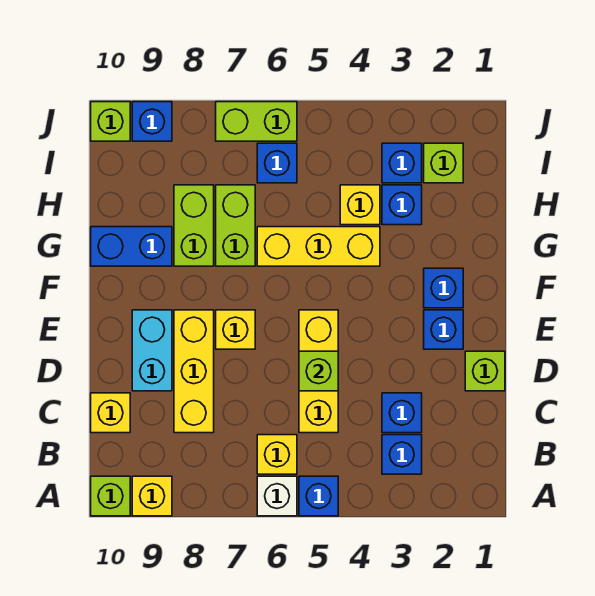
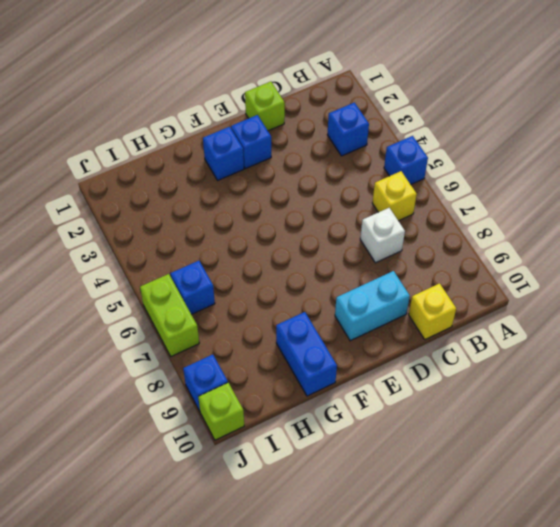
white brick C7 level 1 -> white brick A6 level 1
none -> yellow brick A9 level 1
none -> lime brick A10 level 1
none -> blue brick C3 level 1

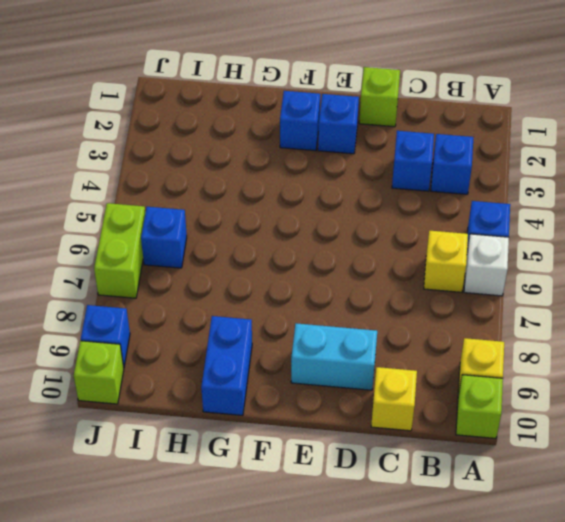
none -> yellow brick C5:E5 level 1
none -> yellow brick C8:E8 level 1
none -> yellow brick E7 level 1

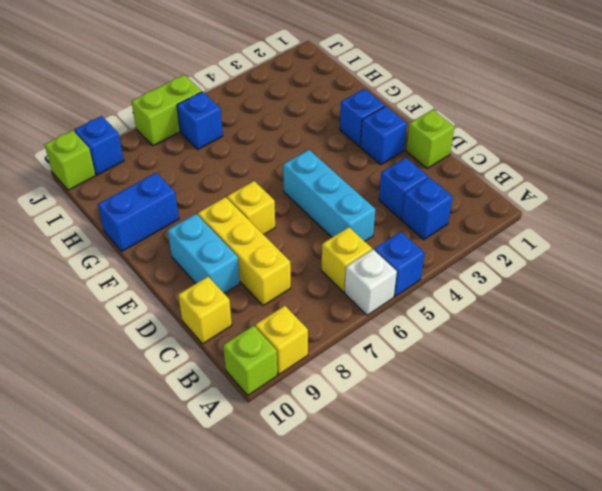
cyan brick C5:E5 level 1 -> yellow brick C5:E5 level 1
none -> yellow brick G4:G6 level 1
none -> lime brick G7:H7 level 1
none -> lime brick G8:H8 level 1

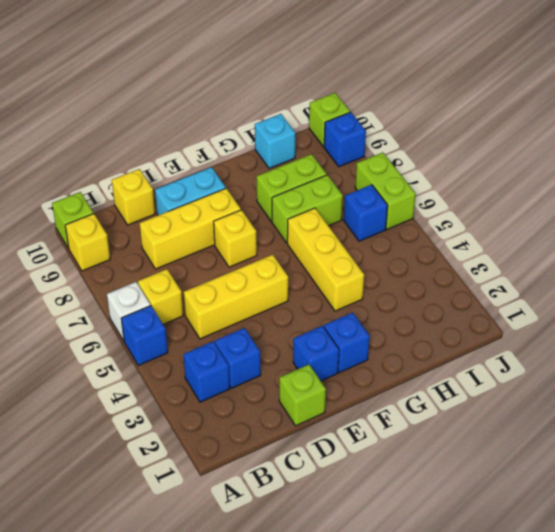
cyan brick H10 level 1 -> none
none -> blue brick G9:G10 level 1
none -> blue brick H3 level 1
none -> yellow brick H4 level 1

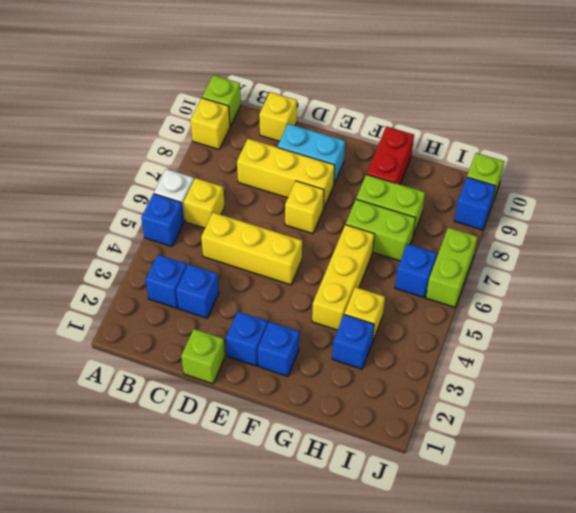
red brick G9:G10 level 1 -> blue brick G9:G10 level 1
none -> lime brick I2 level 1
none -> blue brick I3 level 1
none -> lime brick D5 level 2

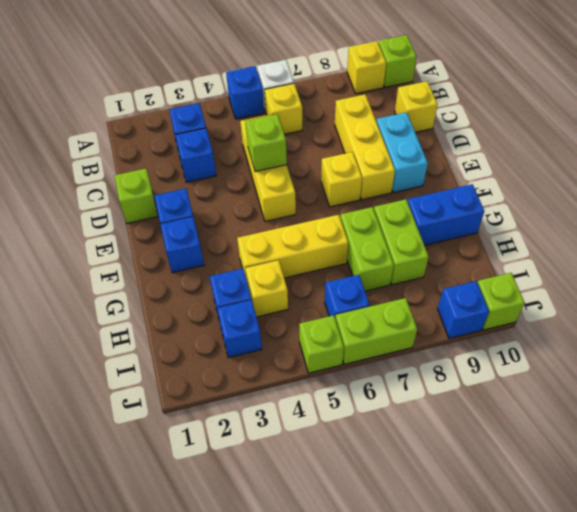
lime brick J5 level 1 -> lime brick I2 level 1

